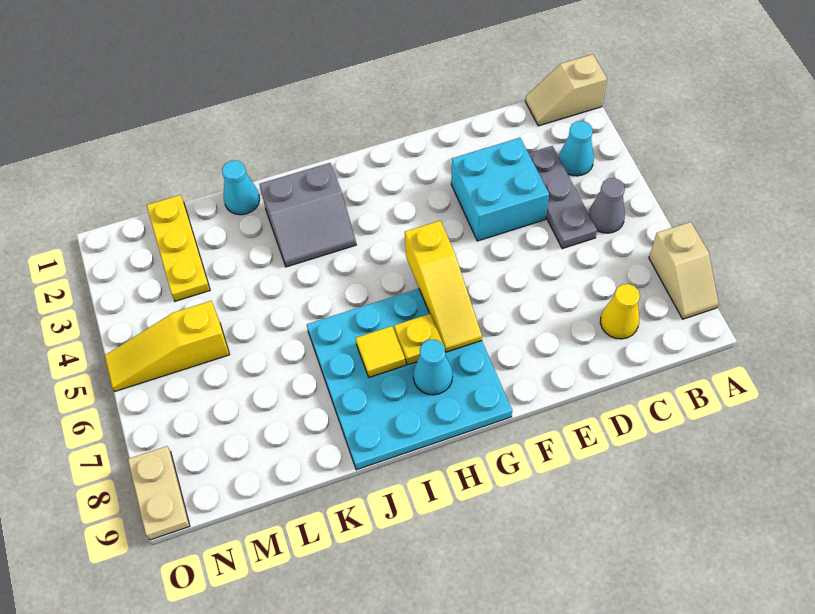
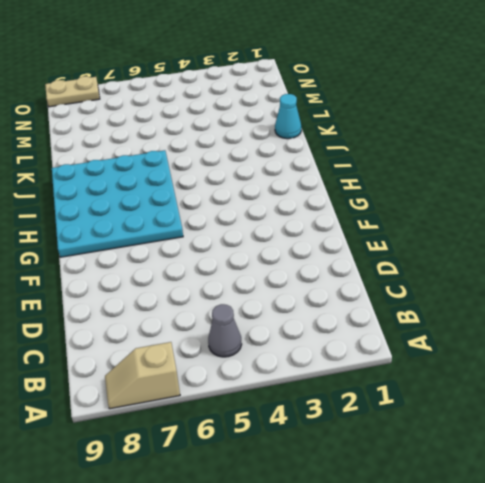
none -> tan slope A1:B1 level 1 top A
none -> cyan cone B3 level 1
none -> grey plate C3:C5 level 1

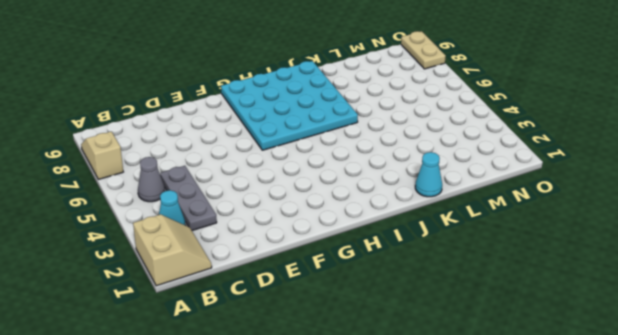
tan slope A1:B2 level 1 top A -> tan slope A1:B1 level 1 top A
none -> yellow cone C8 level 1
none -> cyan brick D3:E4 level 1
none -> grey slope I2:J3 level 1 top 2

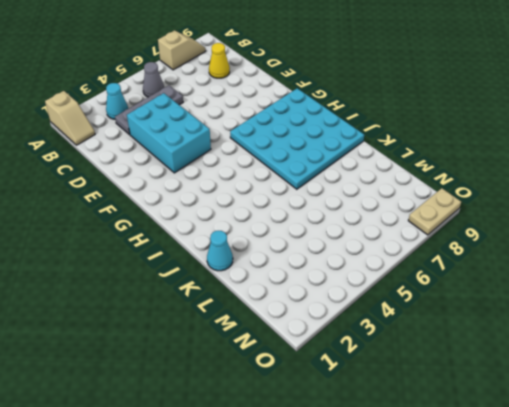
cyan brick D3:F4 level 1 -> cyan brick D3:E4 level 1
none -> grey slope I2:J3 level 1 top 2
none -> yellow plate M1:M3 level 1
none -> yellow slope M5:O5 level 1 top M

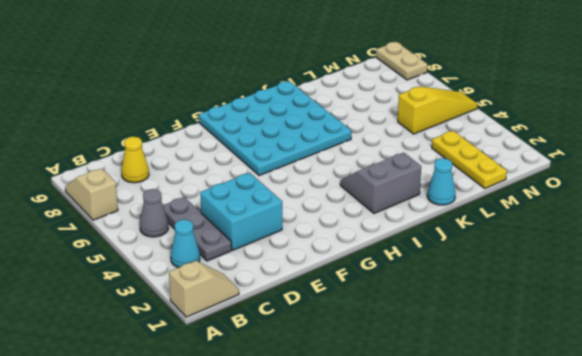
none -> yellow slope G5:G7 level 2 top 5
none -> yellow plate H7 level 2
none -> cyan cone H8 level 2

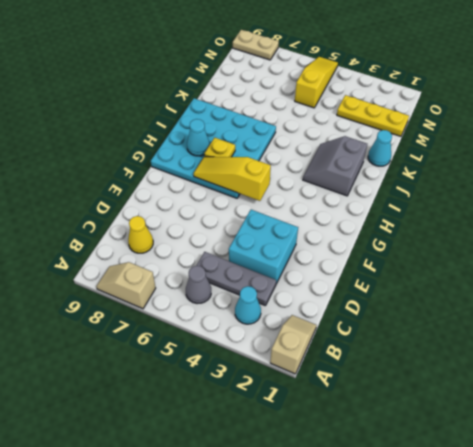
none -> yellow tile I7 level 2

